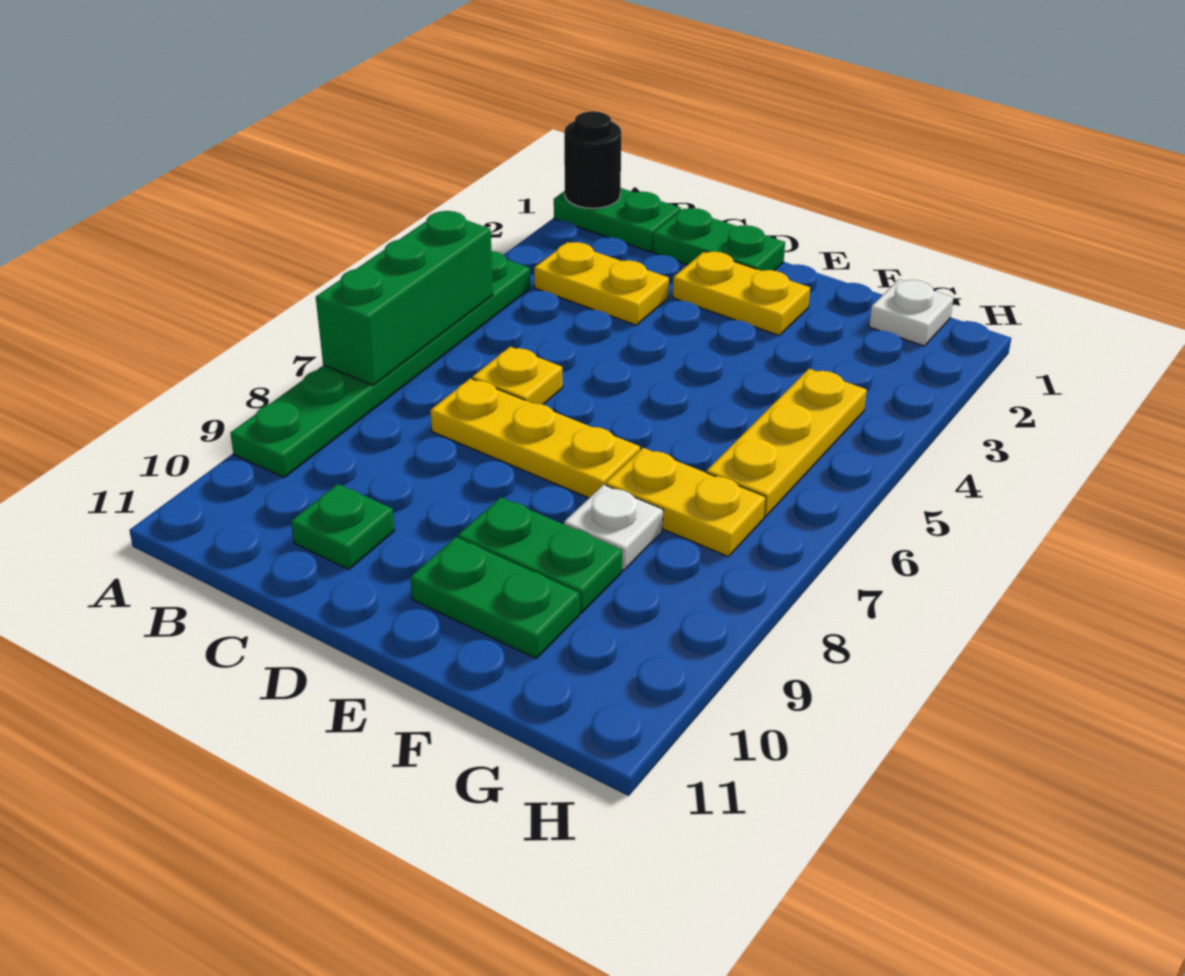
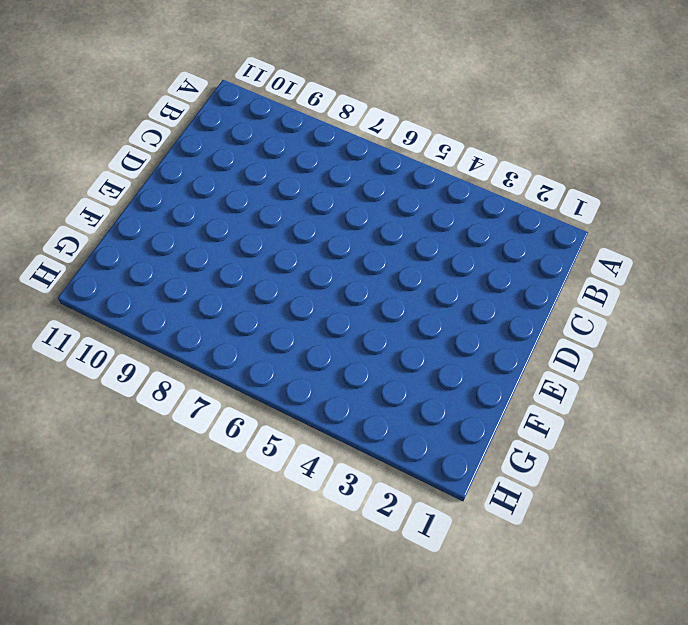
none -> green plate A1:B1 level 1
none -> green plate A4:A9 level 1
none -> yellow plate B3:C3 level 1

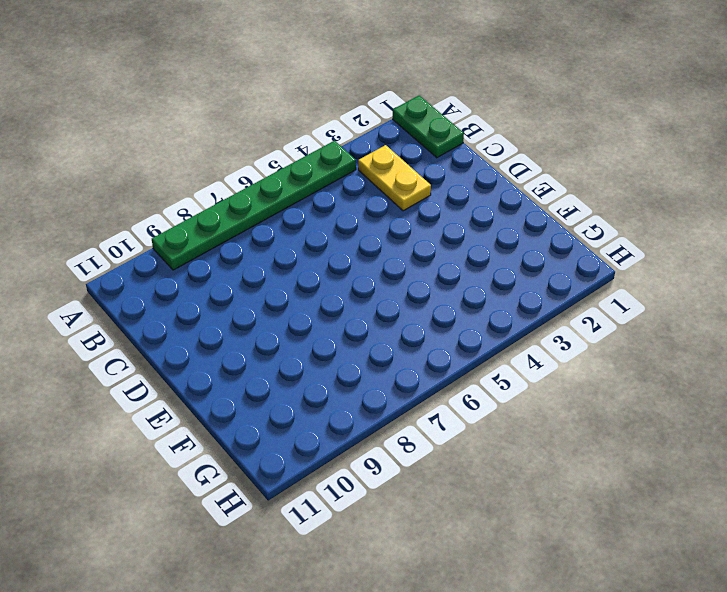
none -> green plate C1:D1 level 1
none -> yellow plate C6 level 1
none -> yellow plate C7:E7 level 1

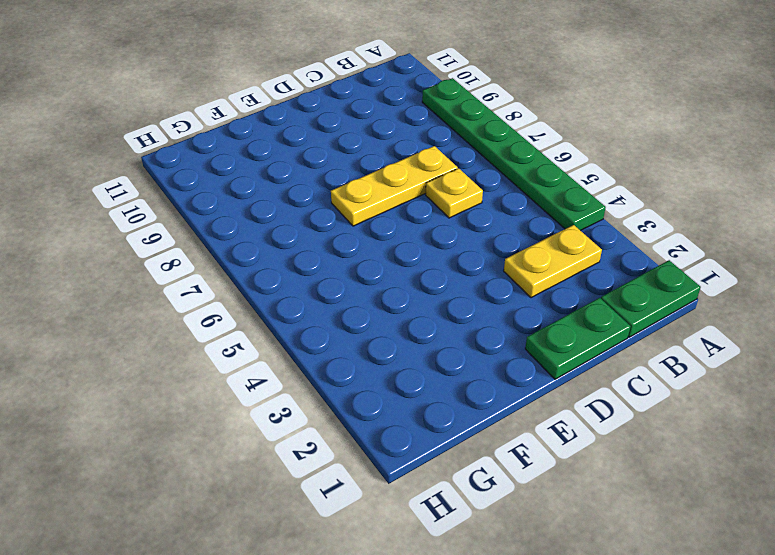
none -> green plate C10 level 1
none -> yellow plate D2:E2 level 1
none -> green plate E9:F9 level 1

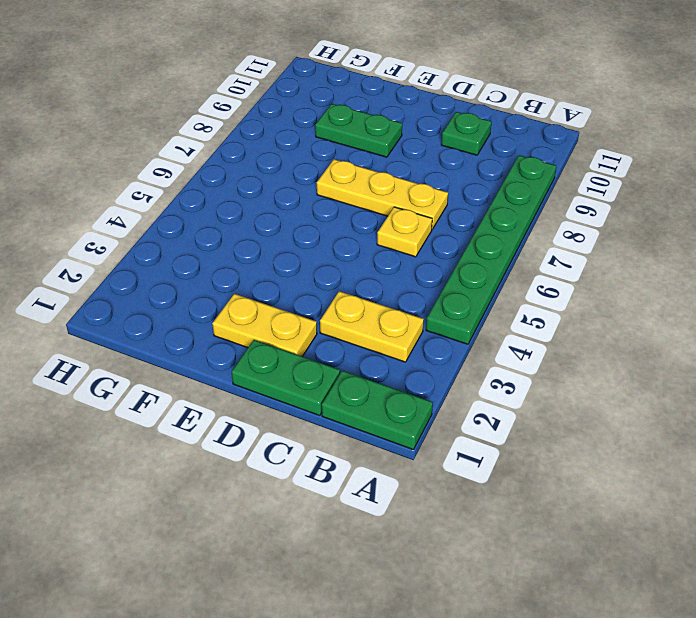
none -> green plate E10:F10 level 1
none -> yellow plate F7:G7 level 1
none -> white plate F8 level 1

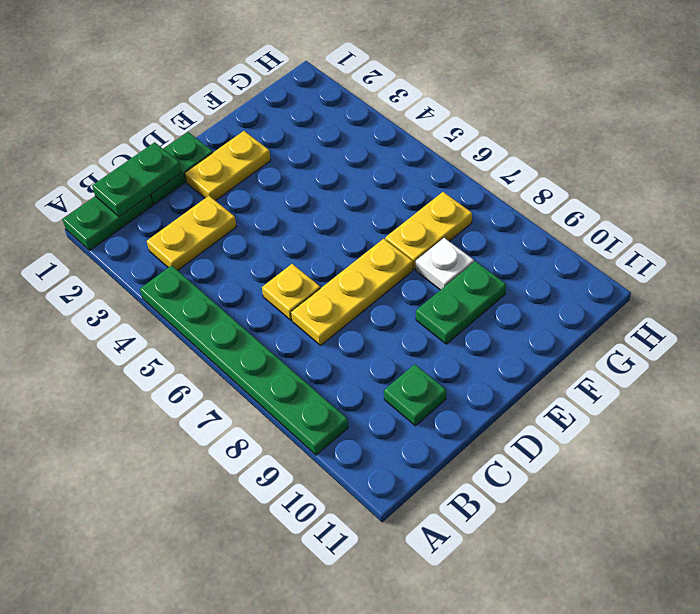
green plate B1:C1 level 2 -> green plate E10:F10 level 1
none -> white plate G1 level 1
none -> yellow plate G4:G6 level 1
none -> black round brick A1 level 2

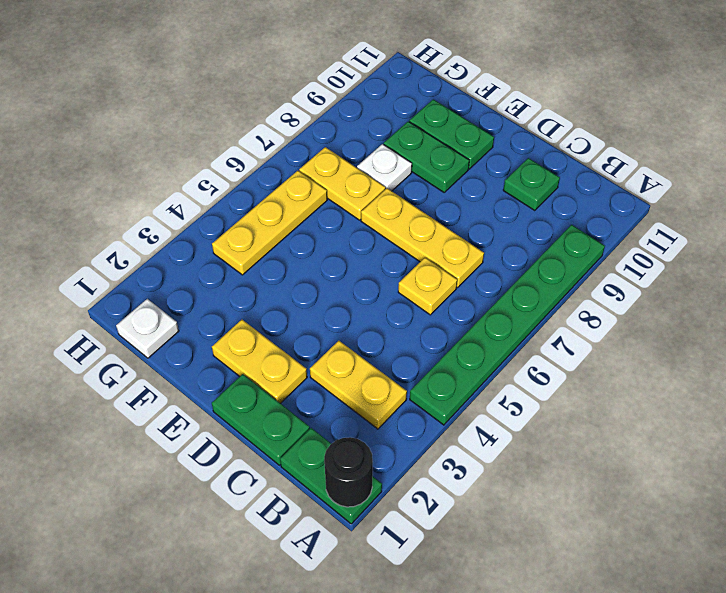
none -> green brick A5:A7 level 2

